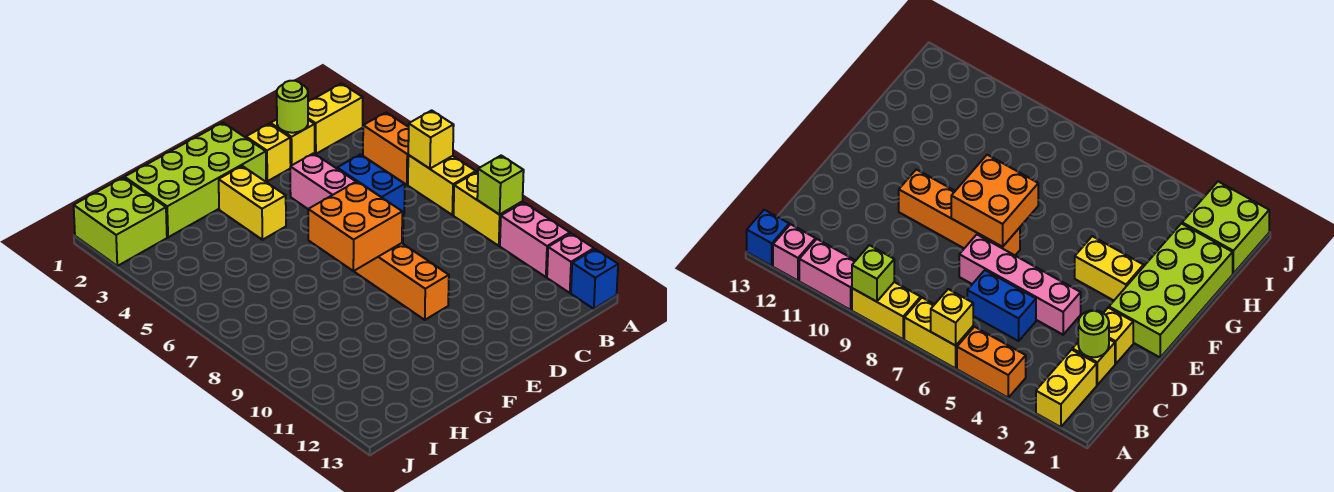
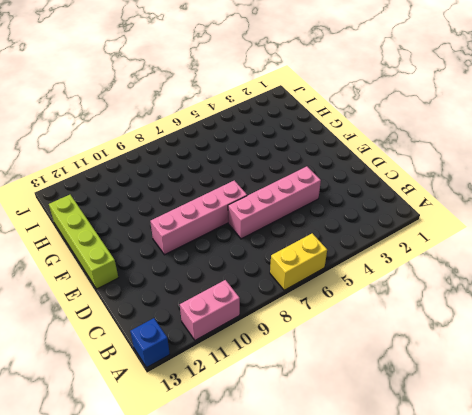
pink brick E7:E10 level 1 -> orange brick E7:E10 level 1
lime brick E13:H13 level 1 -> none
none -> yellow brick A2:B2 level 1
none -> orange brick A4:A5 level 1
none -> yellow brick A8:A9 level 1

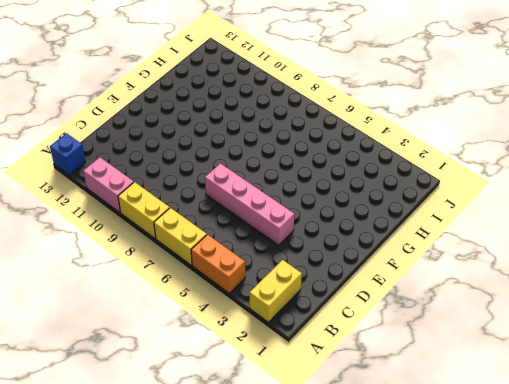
none -> pink brick A12 level 1
none -> yellow brick C2 level 1
none -> blue brick C5:C6 level 1

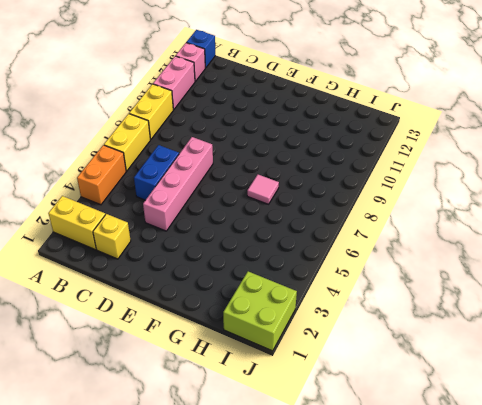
pink tile G7 level 1 -> none
none -> yellow brick D2 level 1
none -> lime brick E1:H2 level 1
none -> orange brick E7:E10 level 1

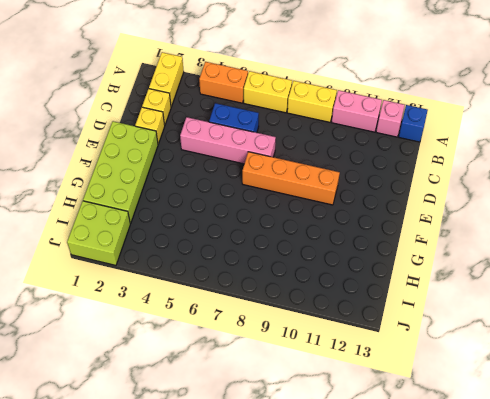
none -> yellow brick F3:F4 level 1
none -> yellow brick A6 level 2
none -> lime brick A9 level 2

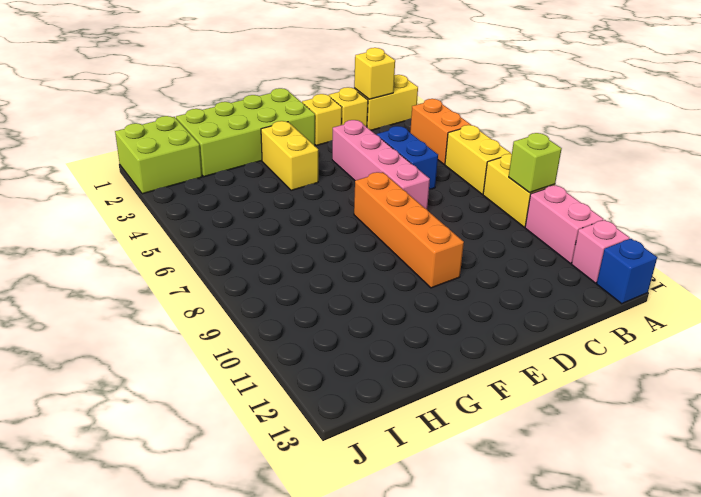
yellow brick B2 level 2 -> yellow brick A6 level 2
none -> lime round brick C2 level 2
none -> orange brick E7:F8 level 2

